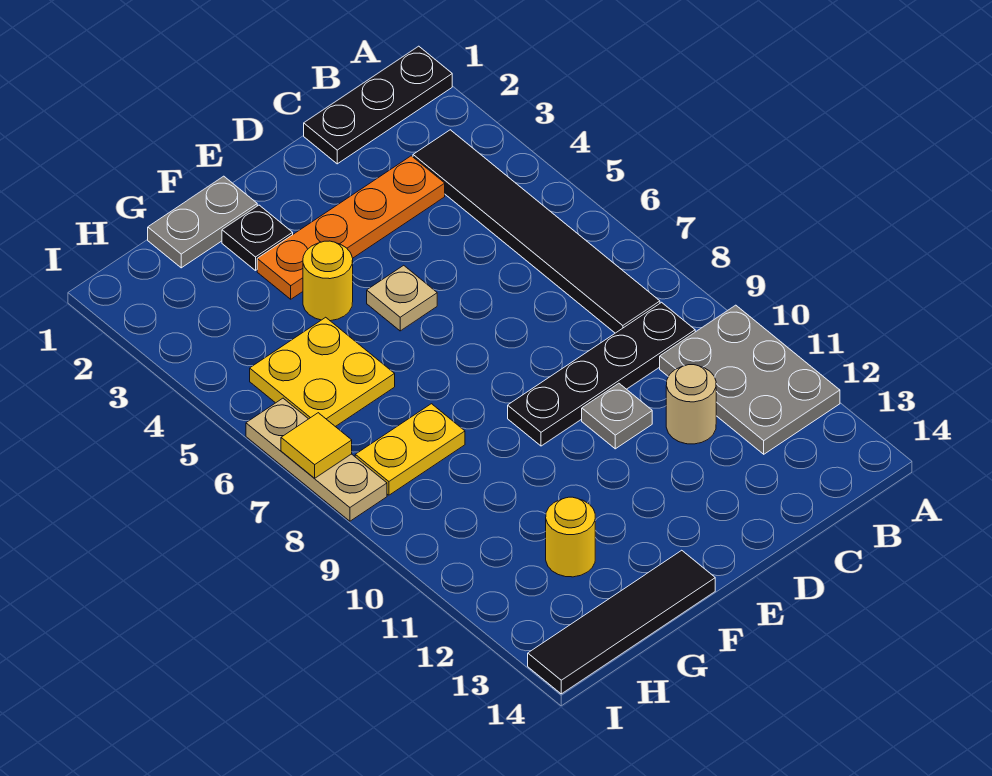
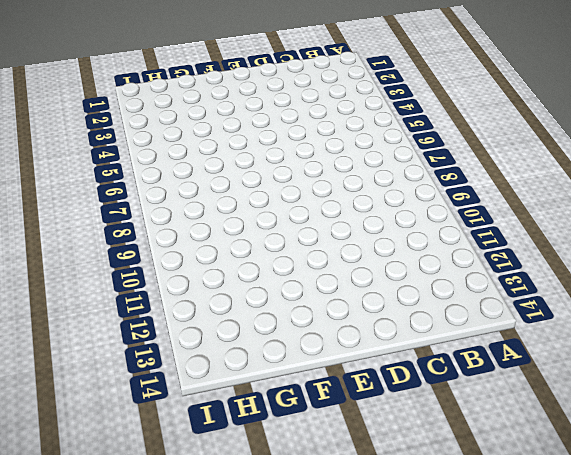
none -> black plate A1:C1 level 1
none -> grey plate A10:B12 level 1
none -> black tile B3:B8 level 1

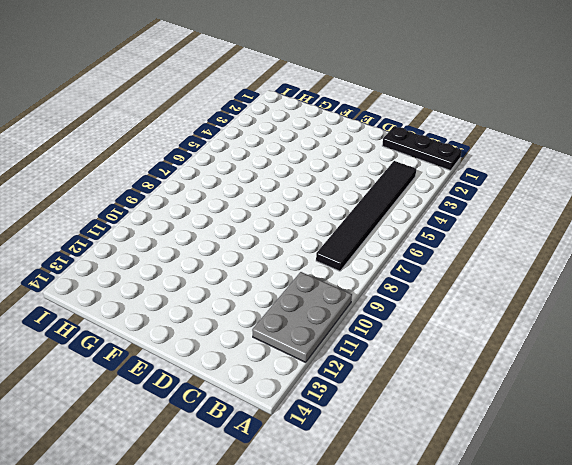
none -> black plate B9:E9 level 1
none -> orange plate C3:F3 level 1
none -> tan round brick C11 level 1

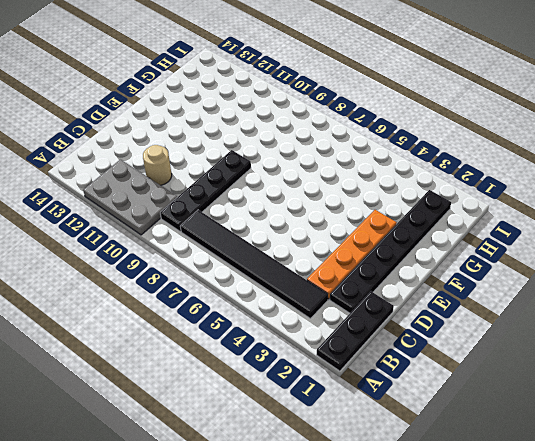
black plate C2:H2 level 1 -> black plate F2 level 1
none -> grey plate D10 level 1
none -> tan plate E5 level 1
none -> grey plate F1:G1 level 1

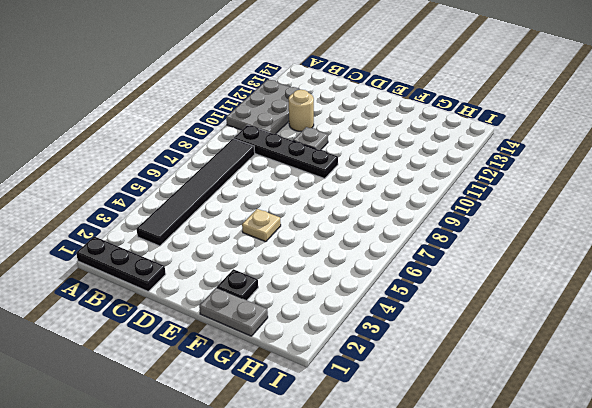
none -> orange plate C3:F3 level 1
none -> yellow round brick F4 level 1
none -> black tile F14:I14 level 1

